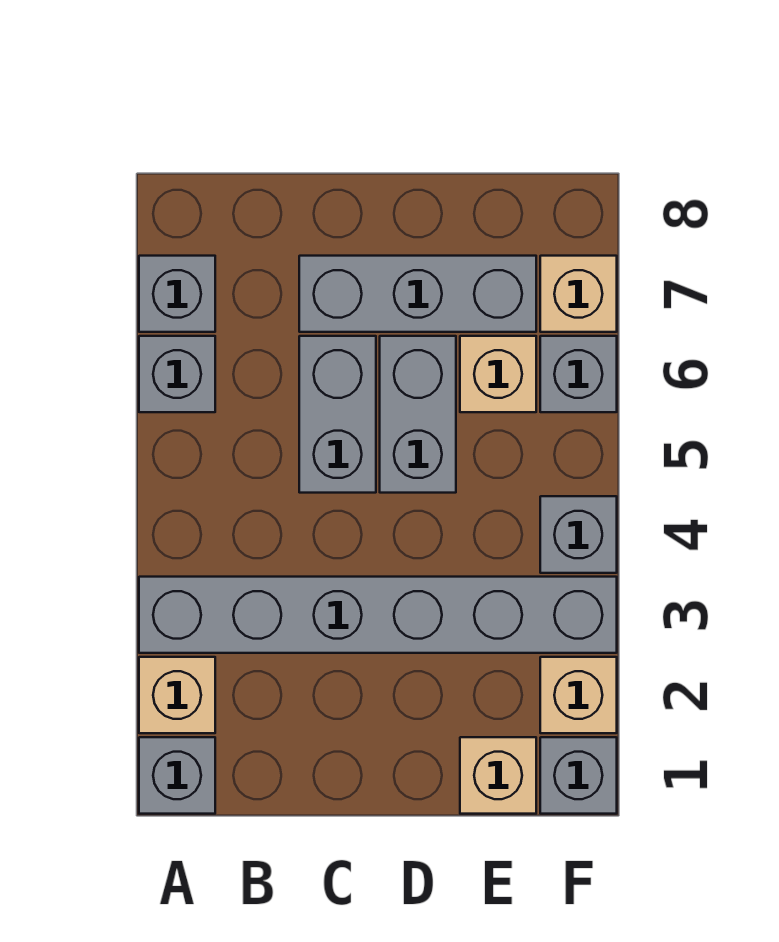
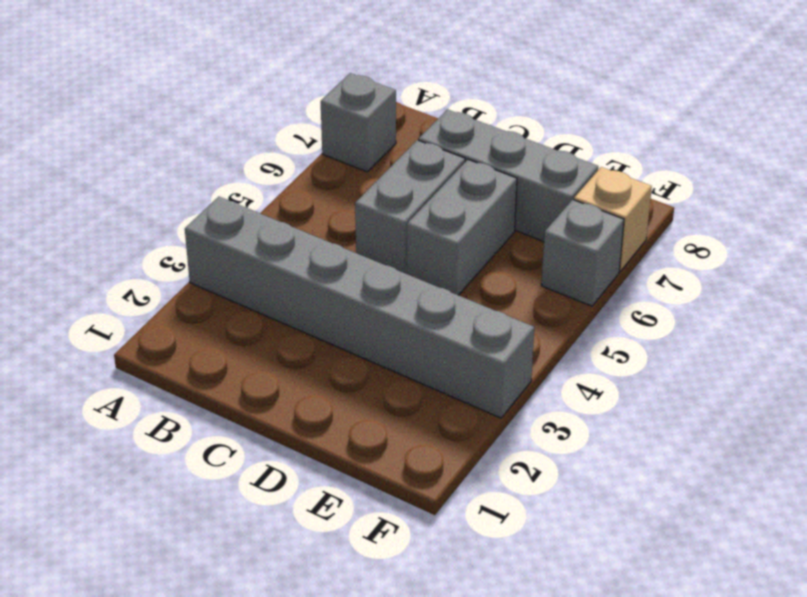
none -> grey brick A1 level 1
none -> tan brick A2 level 1
none -> grey brick A6 level 1

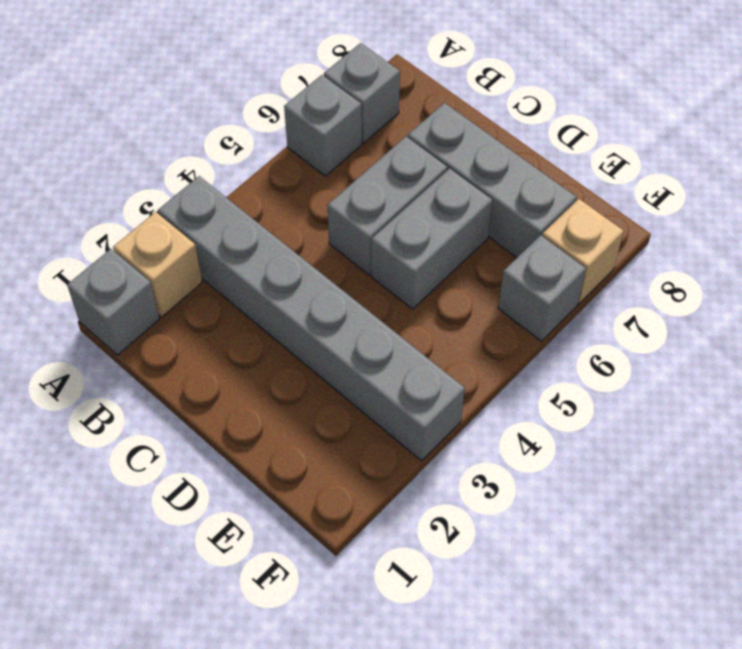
none -> tan brick E1 level 1
none -> tan brick E6 level 1
none -> grey brick F1 level 1

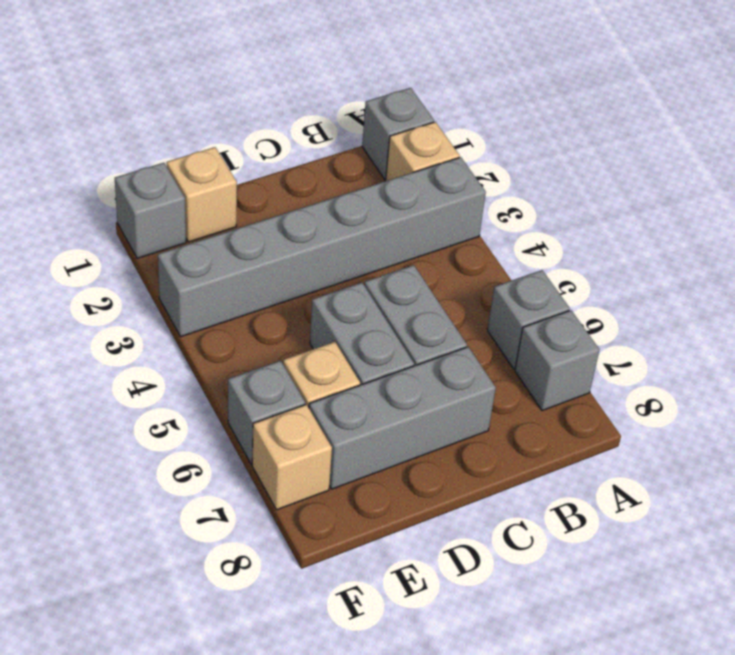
none -> tan brick F2 level 1
none -> grey brick F4 level 1

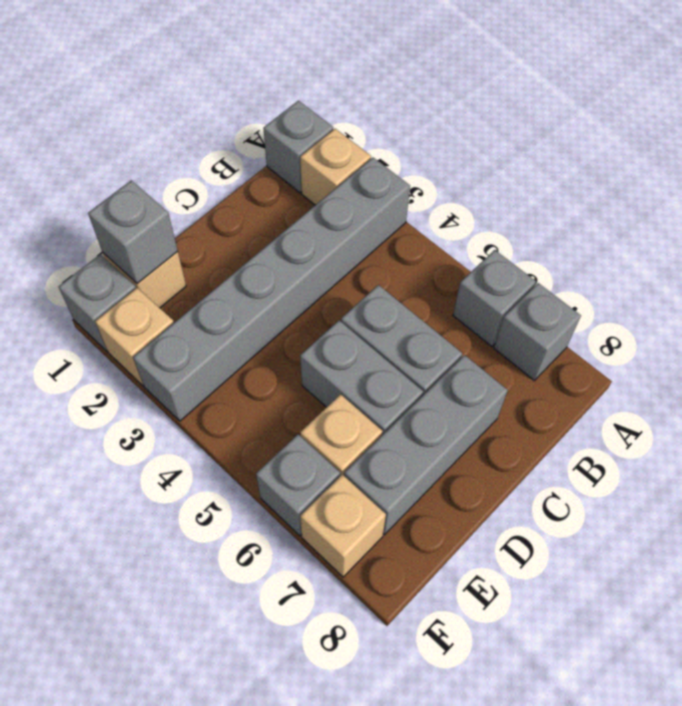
grey brick E1 level 2 -> grey brick F4 level 1

